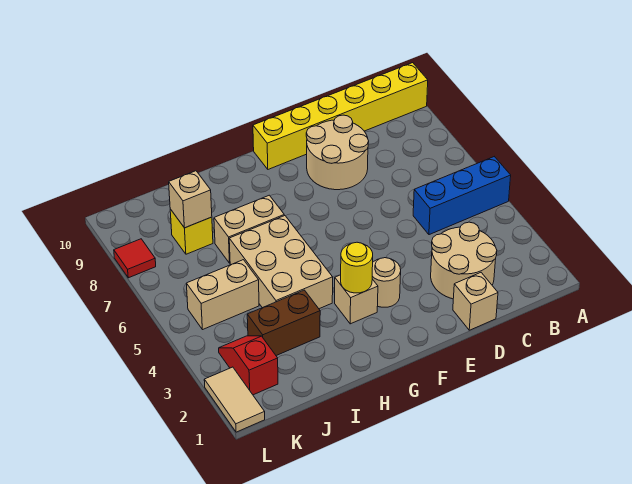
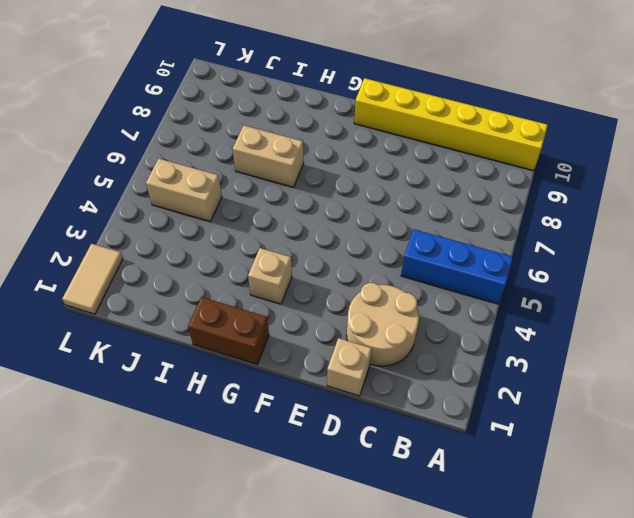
brown brick G1:H1 level 1 -> brown brick I3:J3 level 1
none -> tan round brick D8:E9 level 1
none -> tan round brick F3 level 1
none -> tan brick H4:I6 level 1

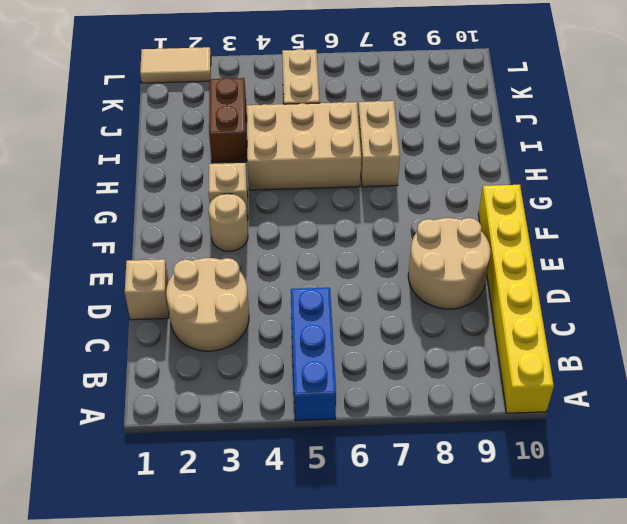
none -> yellow brick J8 level 1
none -> red slope K2:K3 level 1 top 2
none -> red tile L8 level 1

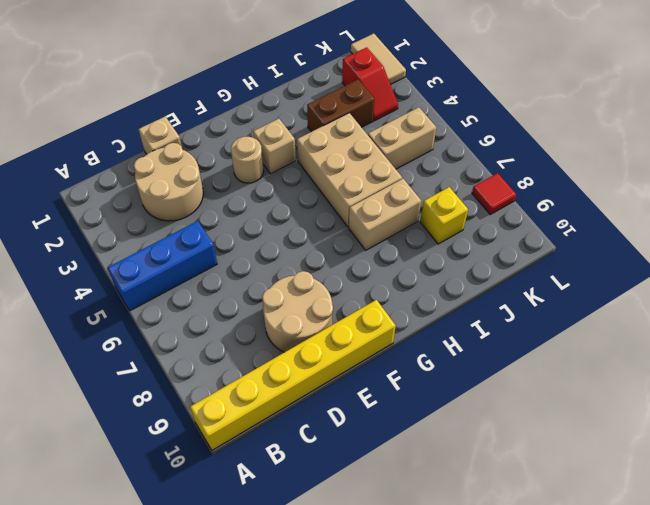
none -> yellow round brick G3 level 2
none -> tan brick J8 level 2

